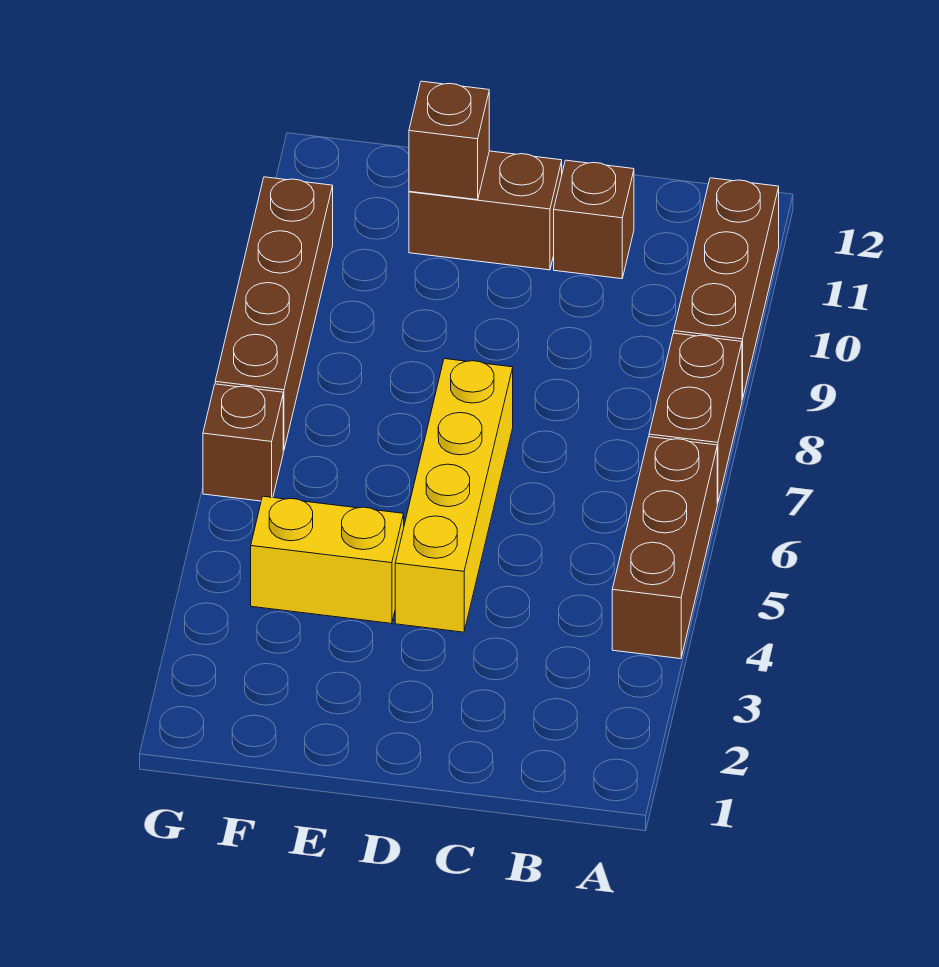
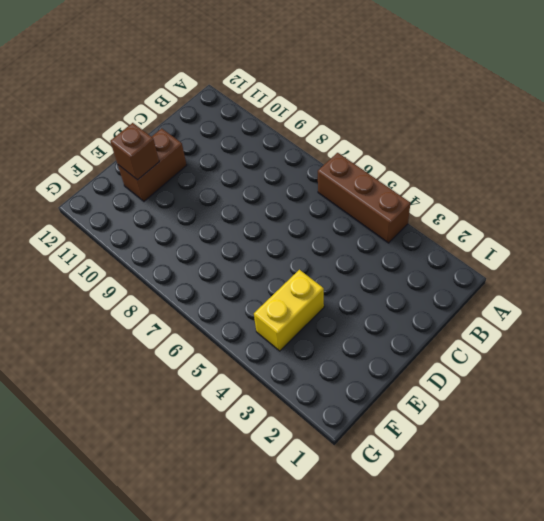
none -> brown brick A7:A8 level 1
none -> brown brick A9:A11 level 1

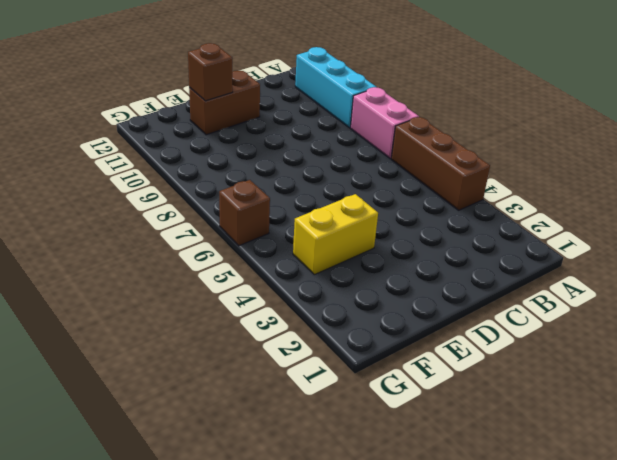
pink brick A7:A8 level 1 -> brown brick A7:A8 level 1
cyan brick A9:A11 level 1 -> brown brick A9:A11 level 1
none -> brown brick C11 level 1
none -> yellow brick D4:D7 level 1

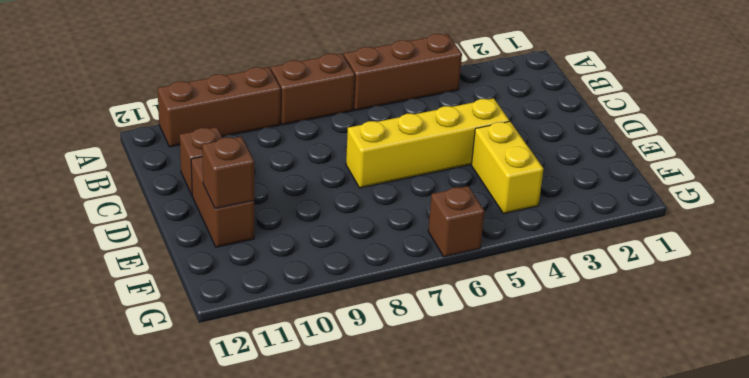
none -> brown brick G7:G10 level 1

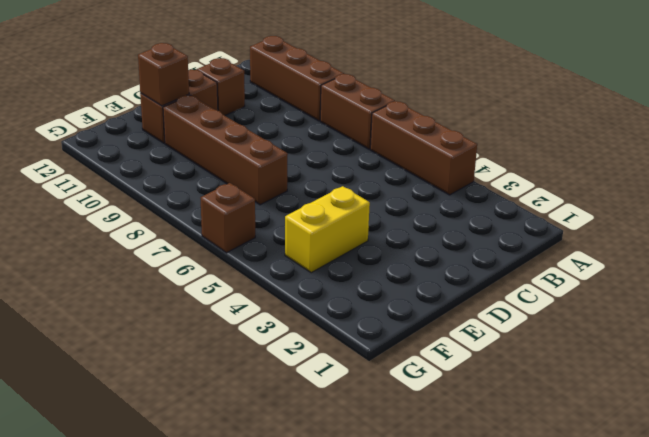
brown brick E7:E10 level 1 -> brown brick G7:G10 level 1
none -> yellow brick D4:D7 level 1

